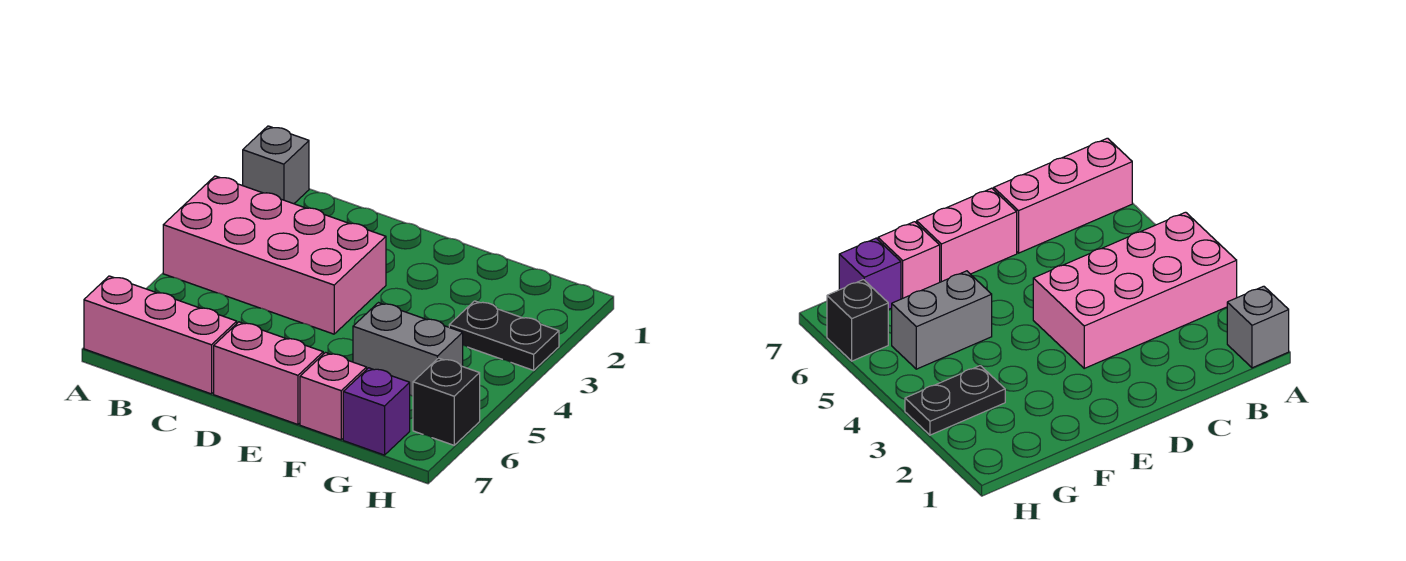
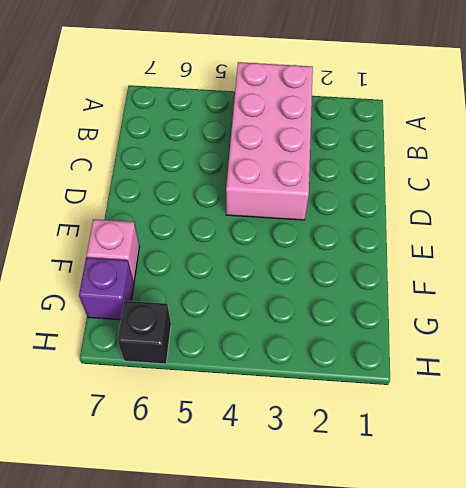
none -> grey brick A1 level 1
none -> pink brick A7:C7 level 1

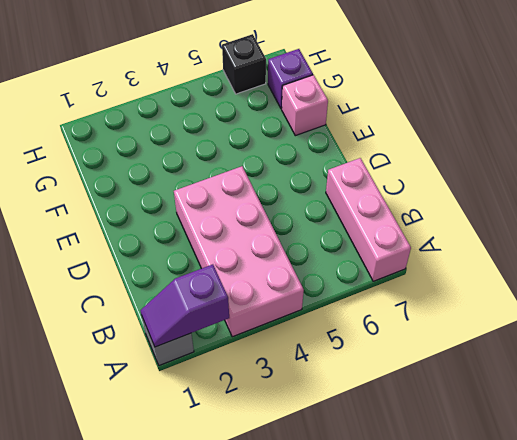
purple slope A1:A2 level 2 top 2 -> none
none -> pink brick D7:E7 level 1
none -> grey brick F5:G5 level 1

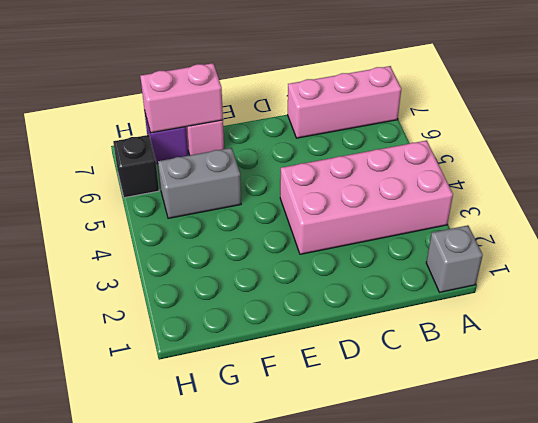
pink brick F7:G7 level 2 -> pink brick D7:E7 level 1
none -> black plate G3:H3 level 1

